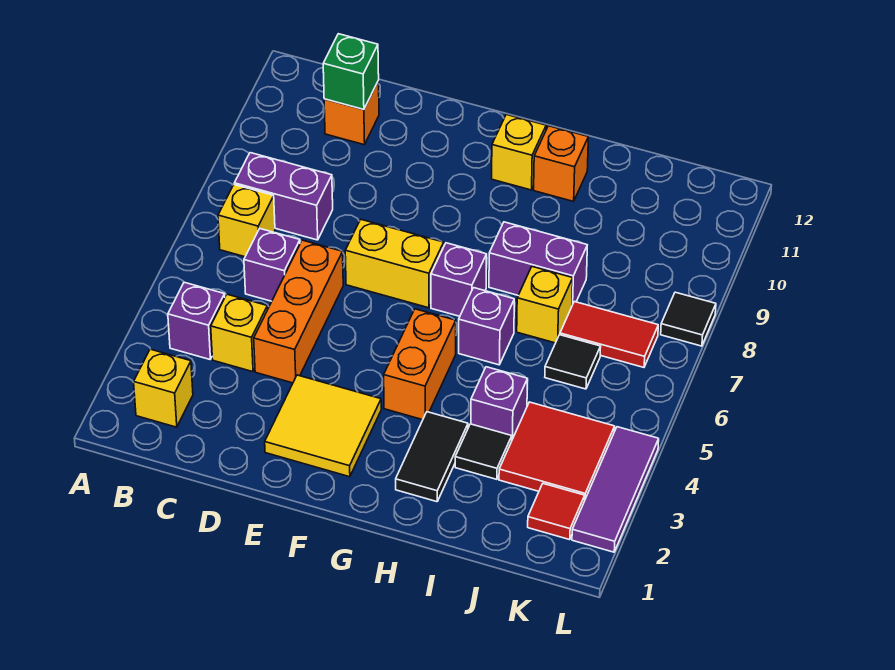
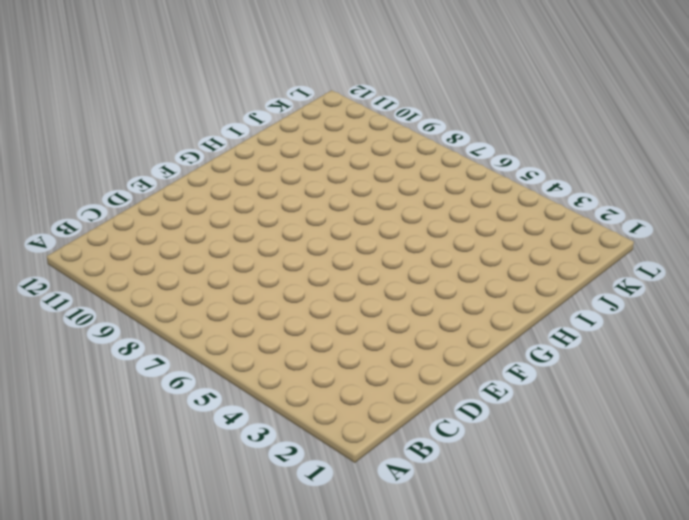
none -> yellow brick B2 level 1
none -> purple brick B4 level 1
none -> yellow brick B7 level 1

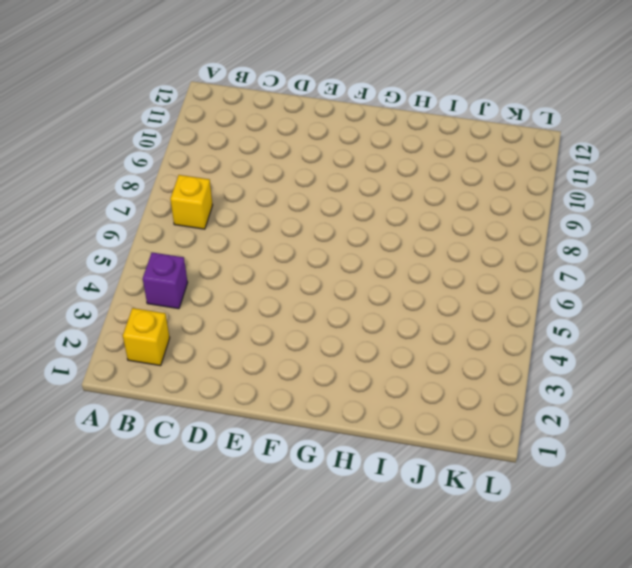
none -> purple brick B8:C8 level 1
none -> yellow brick C4 level 1
none -> purple brick C6 level 1

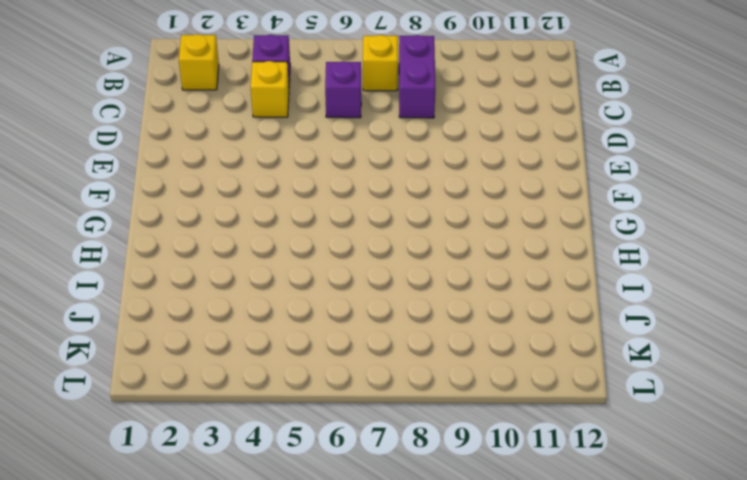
none -> orange brick C11 level 1
none -> orange brick D4:D6 level 1
none -> yellow tile E2:F3 level 1

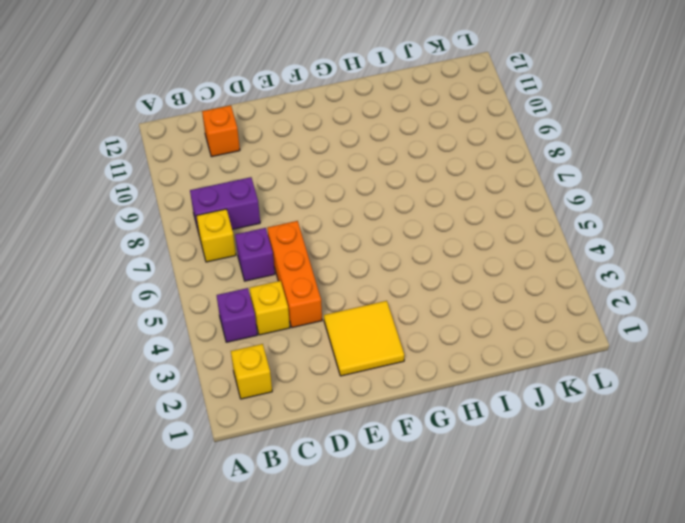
none -> yellow brick E7:F7 level 1
none -> orange brick G4:G5 level 1
none -> purple brick G7 level 1

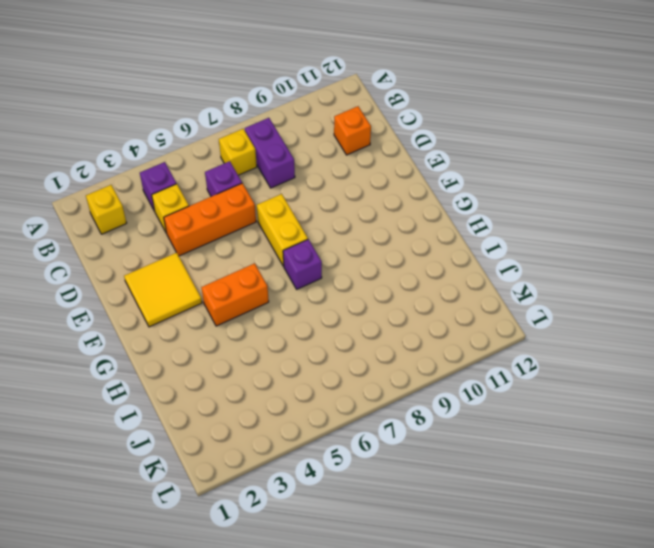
none -> yellow brick G11 level 1
none -> black tile H2:H3 level 1
none -> purple brick H6 level 1

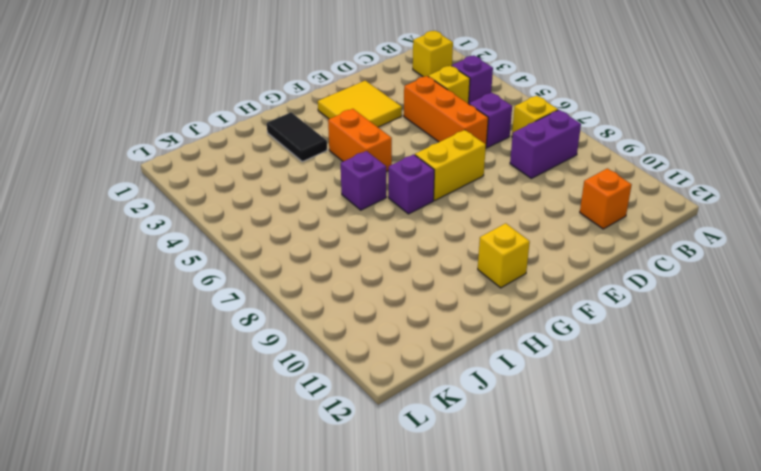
none -> purple brick H8:I8 level 1
none -> orange brick H11 level 1
none -> black tile I3 level 1

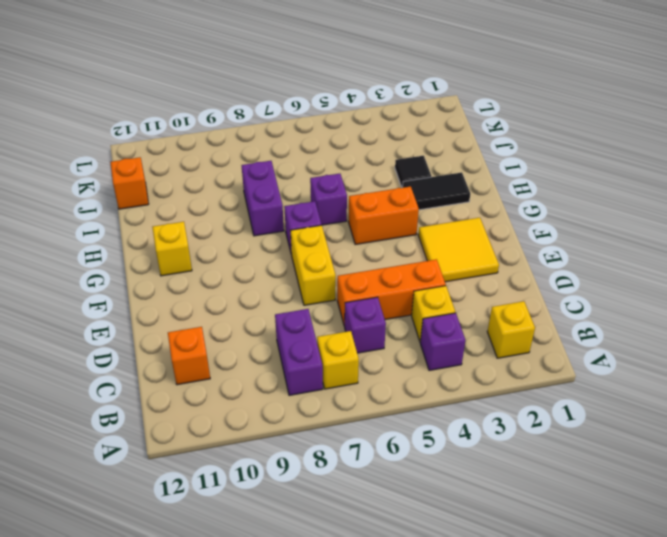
orange brick J12 level 1 -> orange brick H11 level 1
none -> purple brick I4 level 1
none -> yellow brick I7 level 1
none -> red tile J3:K4 level 1

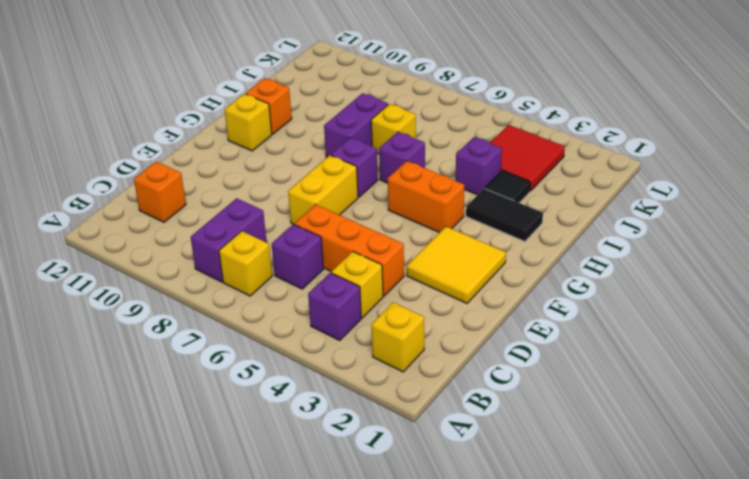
none -> black tile J6 level 1
none -> red tile J7:K7 level 1
none -> red tile K2 level 1

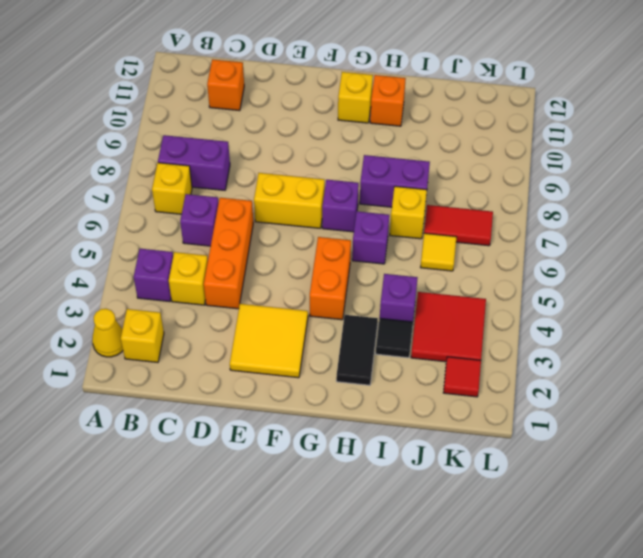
yellow cone A2 level 1 -> none
yellow tile J6 level 1 -> black tile J6 level 1
none -> purple tile L2:L4 level 1
none -> black tile L8 level 1
none -> green brick C11 level 2

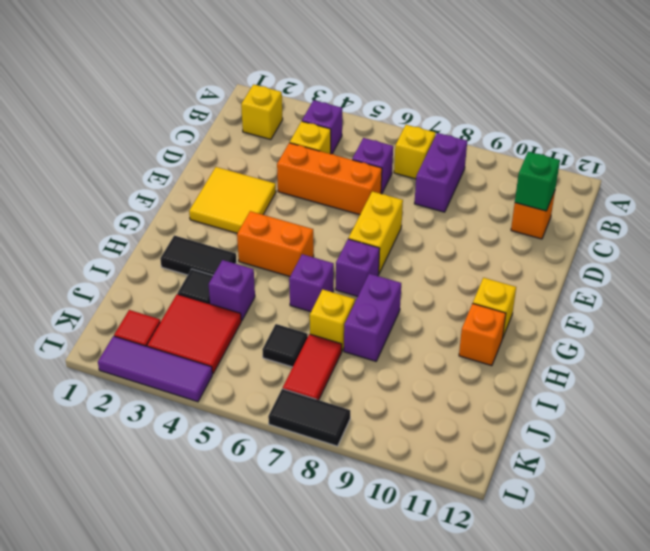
black tile L7:L8 level 1 -> black tile L8 level 1

